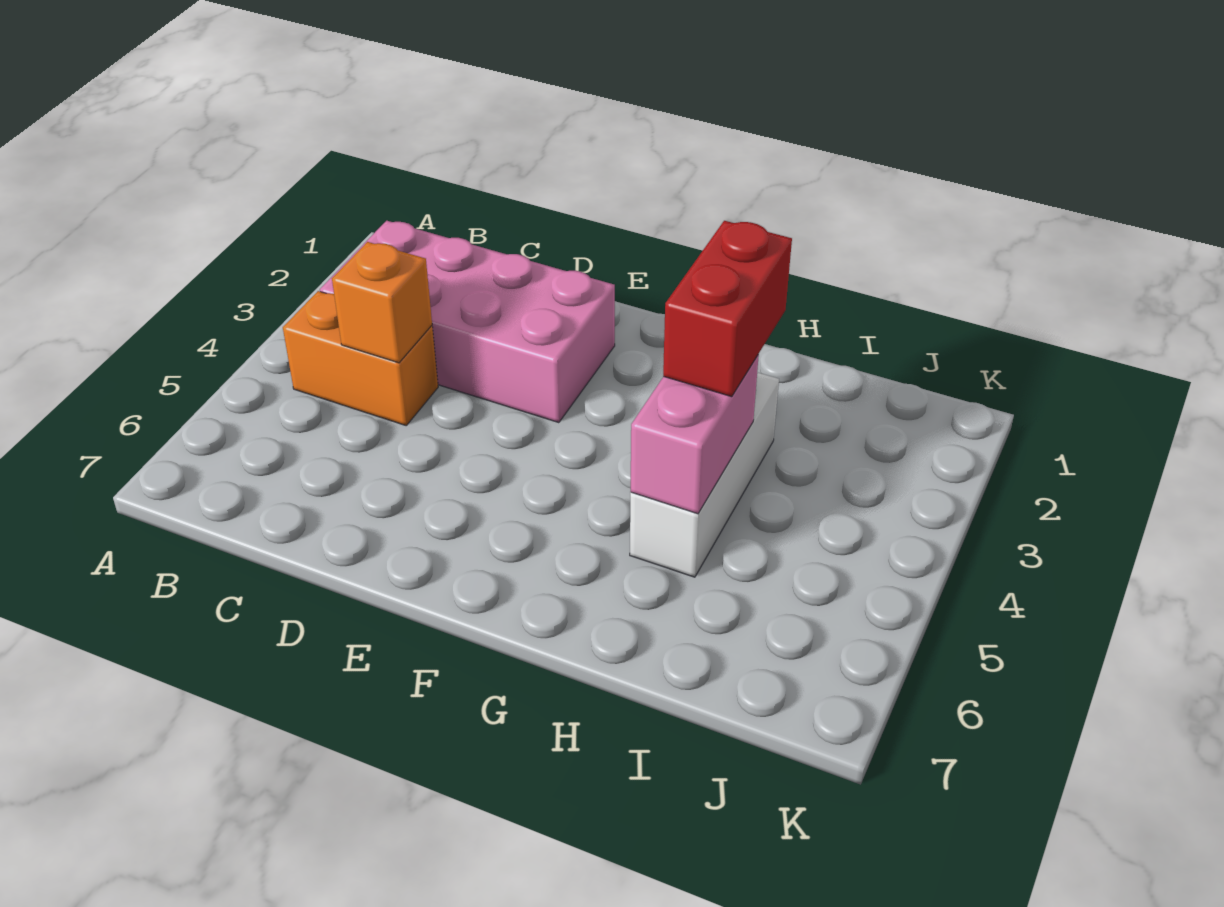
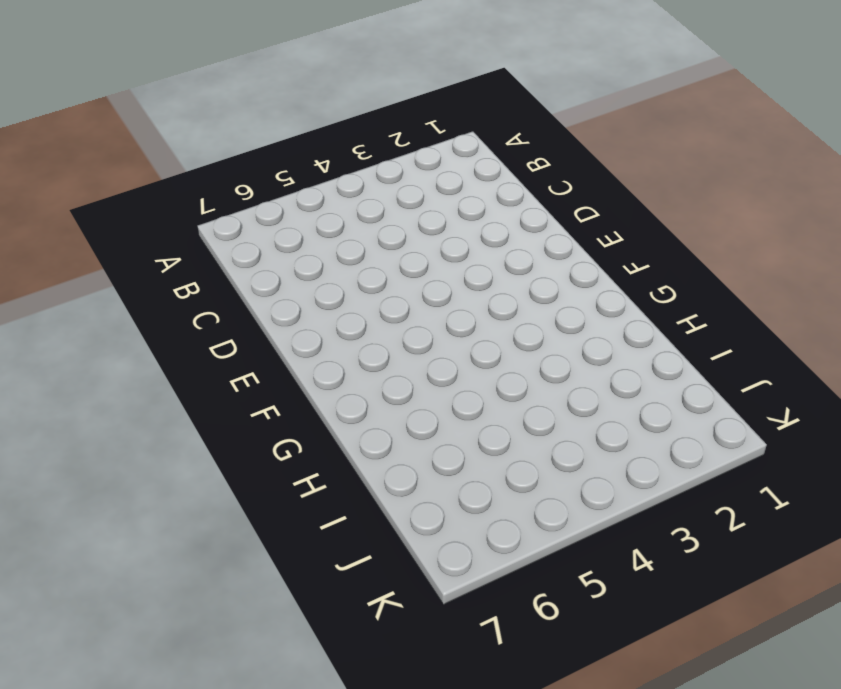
none -> pink brick B2:E3 level 1
none -> orange brick B4:C4 level 1

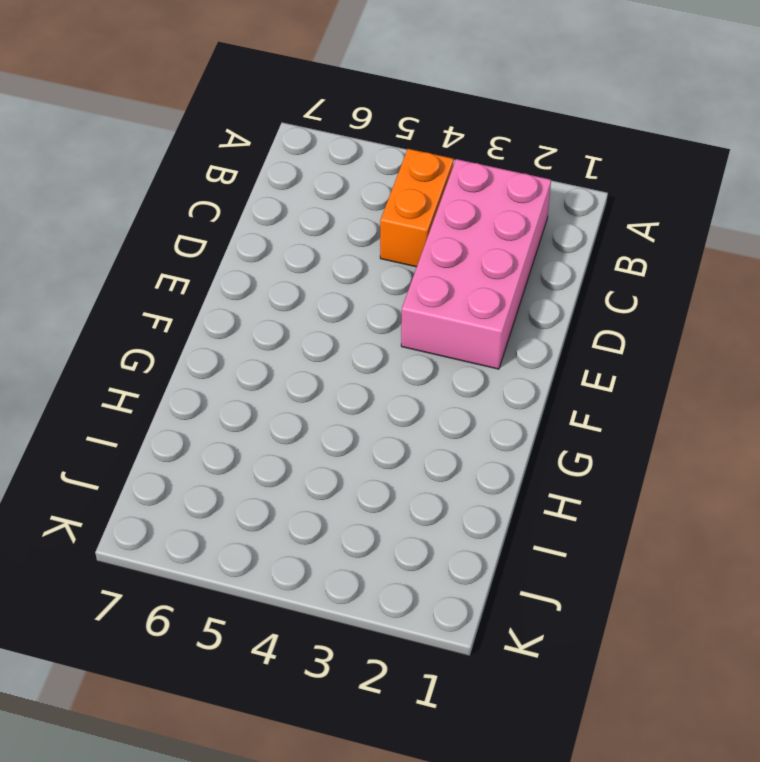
none -> white brick H3:H5 level 1
none -> orange brick C4 level 2

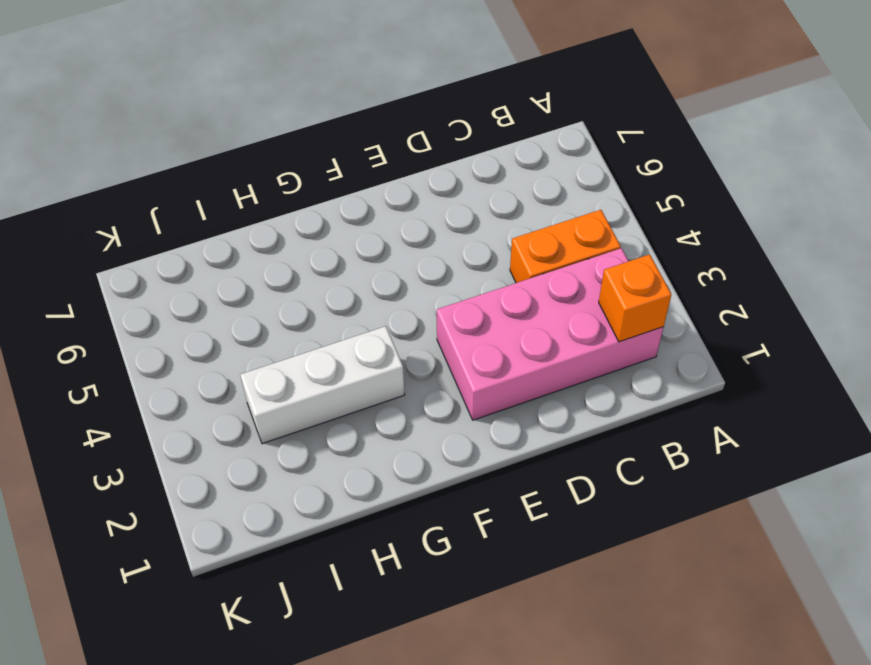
orange brick B2 level 2 -> orange brick C4 level 2
white brick G3:I3 level 1 -> white brick H3:H5 level 1
none -> pink brick H4:H5 level 2
none -> red brick H3:H4 level 3

